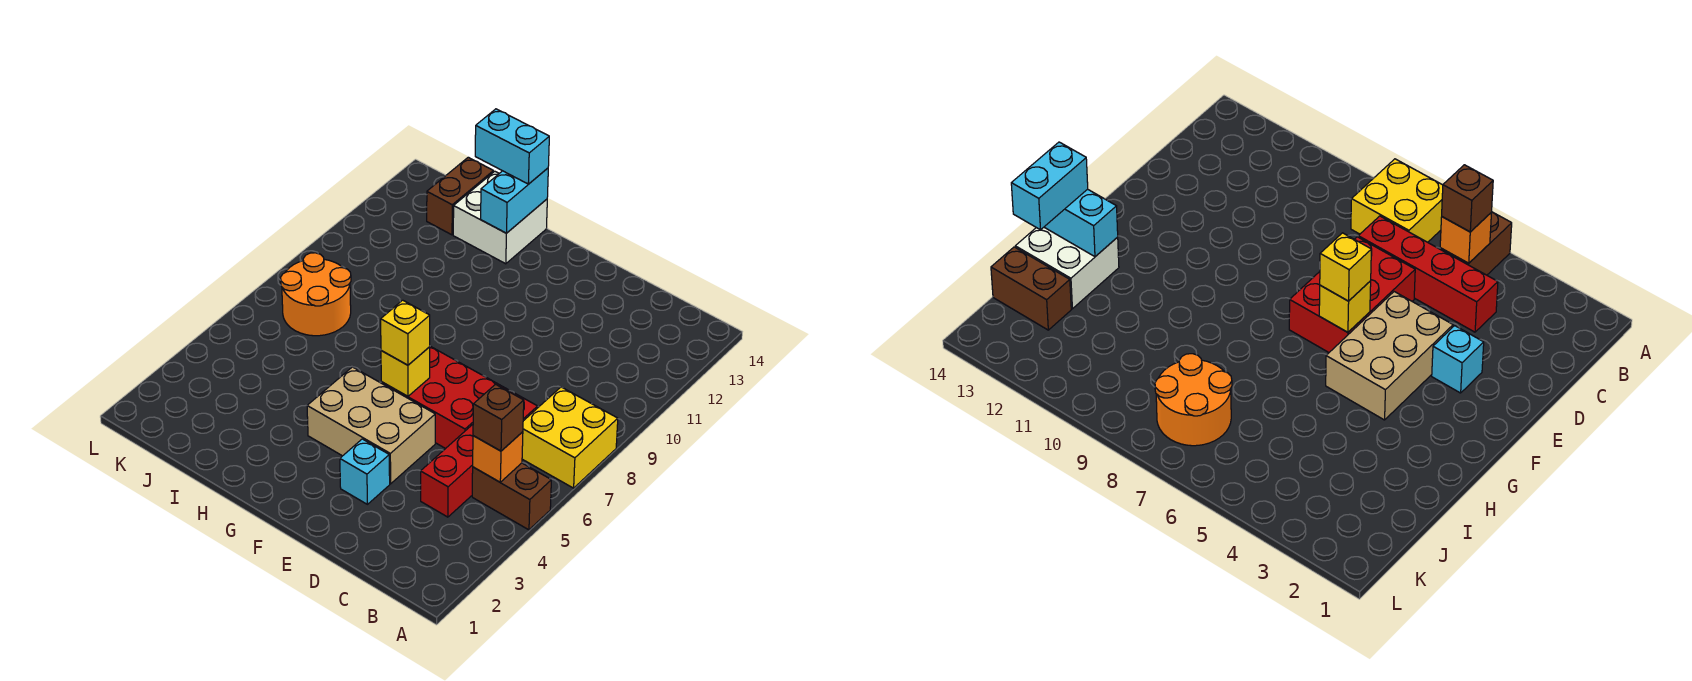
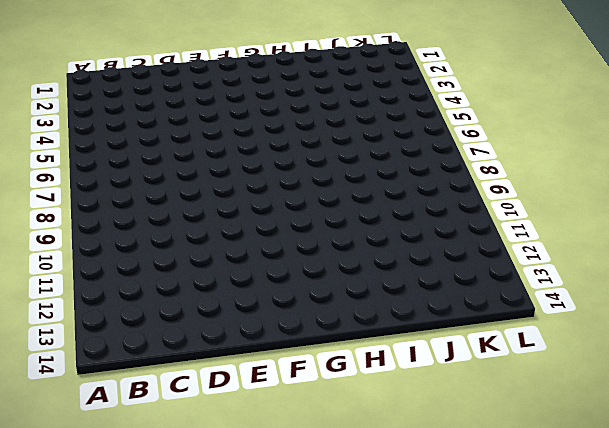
none -> brown brick A5:B5 level 1
none -> yellow brick A7:B8 level 1
none -> red brick C4:C7 level 1

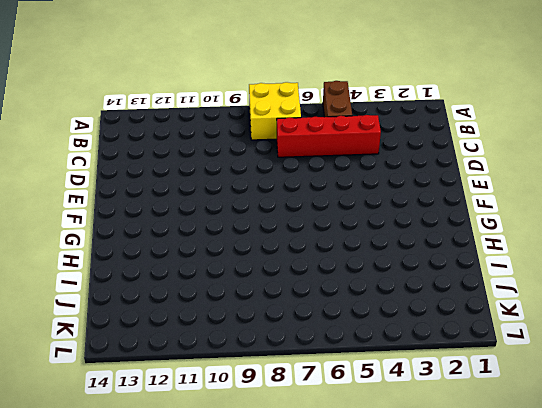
none -> red brick D6:F7 level 1
none -> cyan brick E3 level 1
none -> tan brick E4:G5 level 1

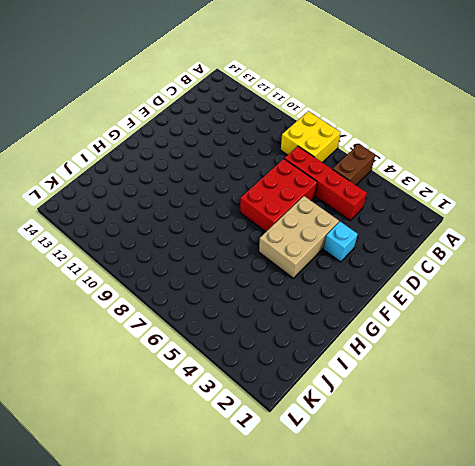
none -> white brick H13:I14 level 1
none -> orange round brick J7:K8 level 1
none -> brown brick J13:J14 level 1

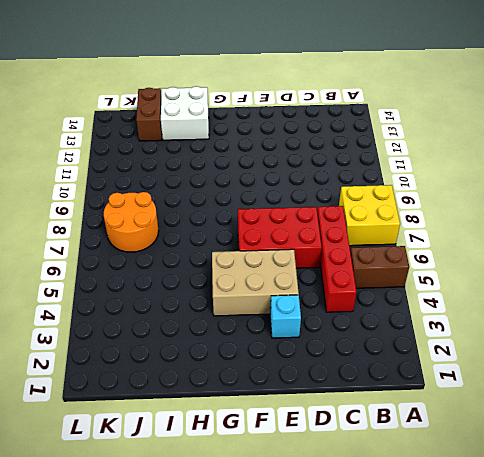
none -> orange brick B5 level 2
none -> yellow brick F6 level 2
none -> cyan brick H13:H14 level 2

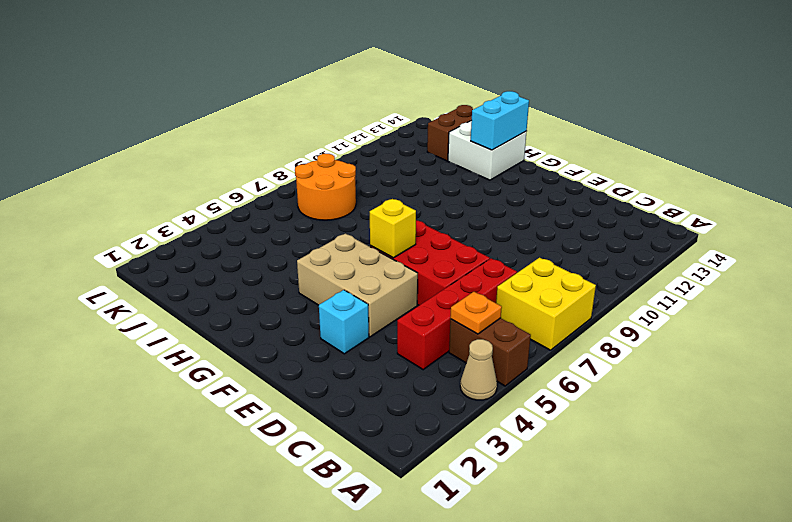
tan cone A4 level 1 -> none
orange plate B5 level 2 -> orange brick B5 level 2
none -> brown brick B5 level 3
none -> yellow brick F6 level 3
none -> cyan brick H14:I14 level 3

